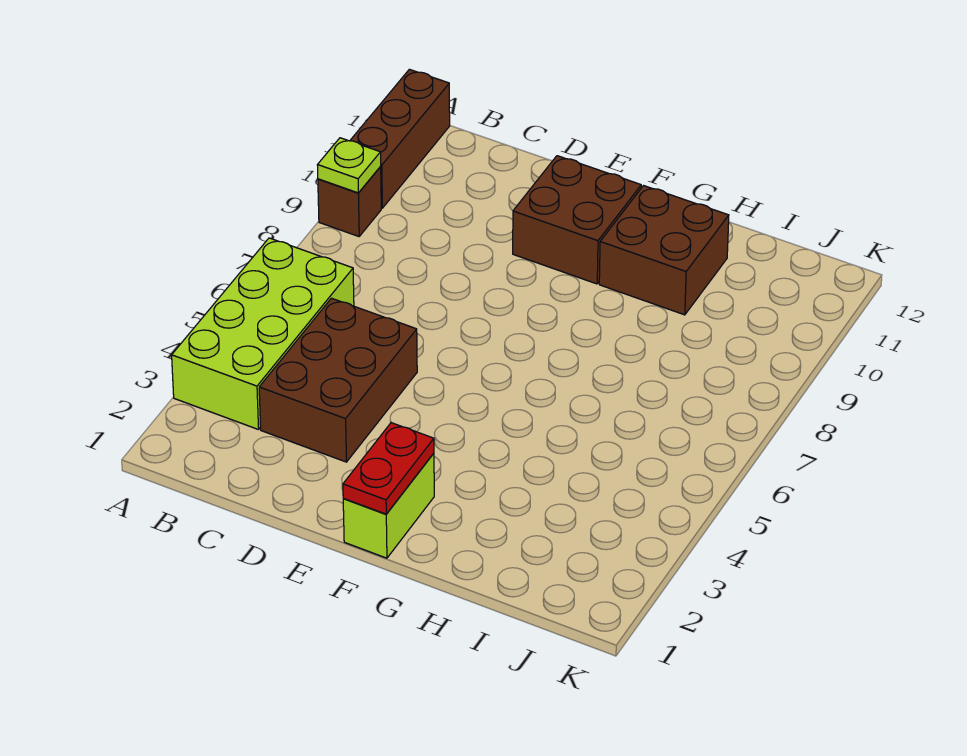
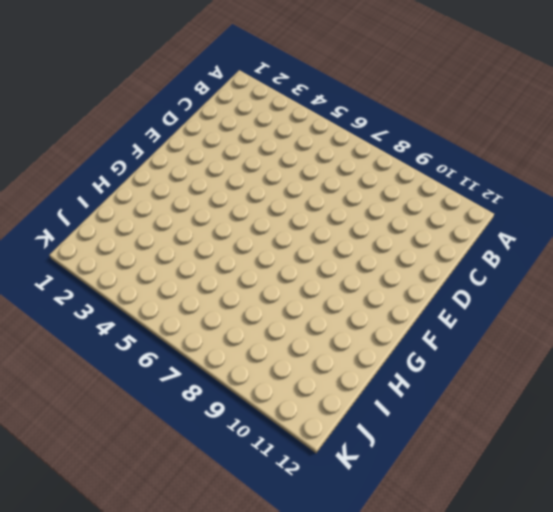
none -> lime brick A3:B6 level 1
none -> brown brick A9 level 1

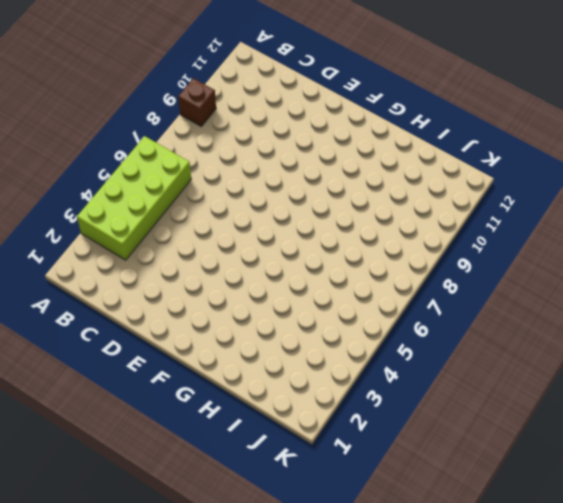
none -> brown brick A10:A12 level 1
none -> brown brick C3:D5 level 1

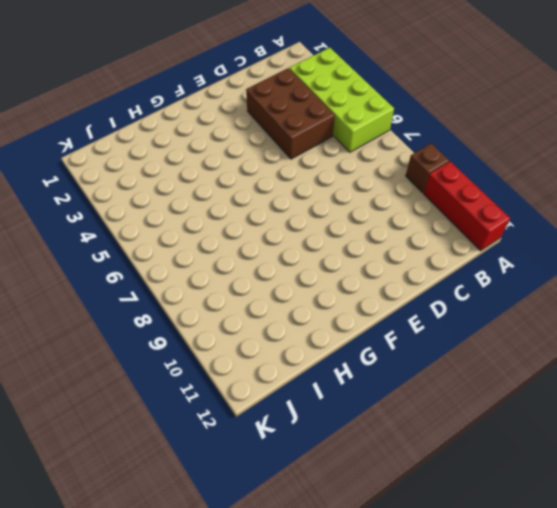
red brick A10:A12 level 1 -> brown brick A10:A12 level 1
none -> brown brick E10:F11 level 1
none -> lime brick F1:F2 level 1

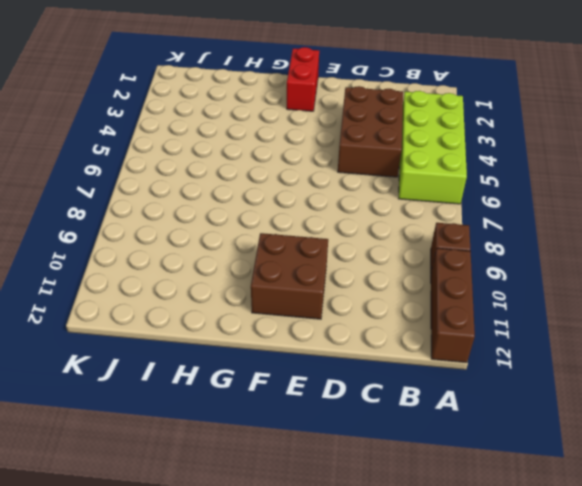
red brick F1:F2 level 1 -> lime brick F1:F2 level 1
none -> brown brick G10:H11 level 1
none -> lime plate A9 level 2

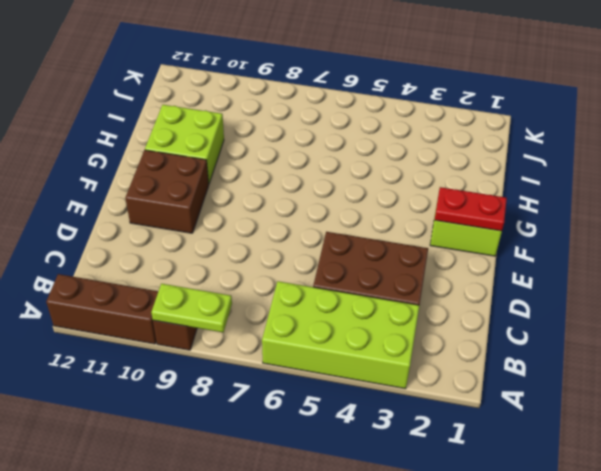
lime plate A8:A9 level 2 -> lime plate A9 level 2
lime brick G10:H11 level 1 -> brown brick G10:H11 level 1

